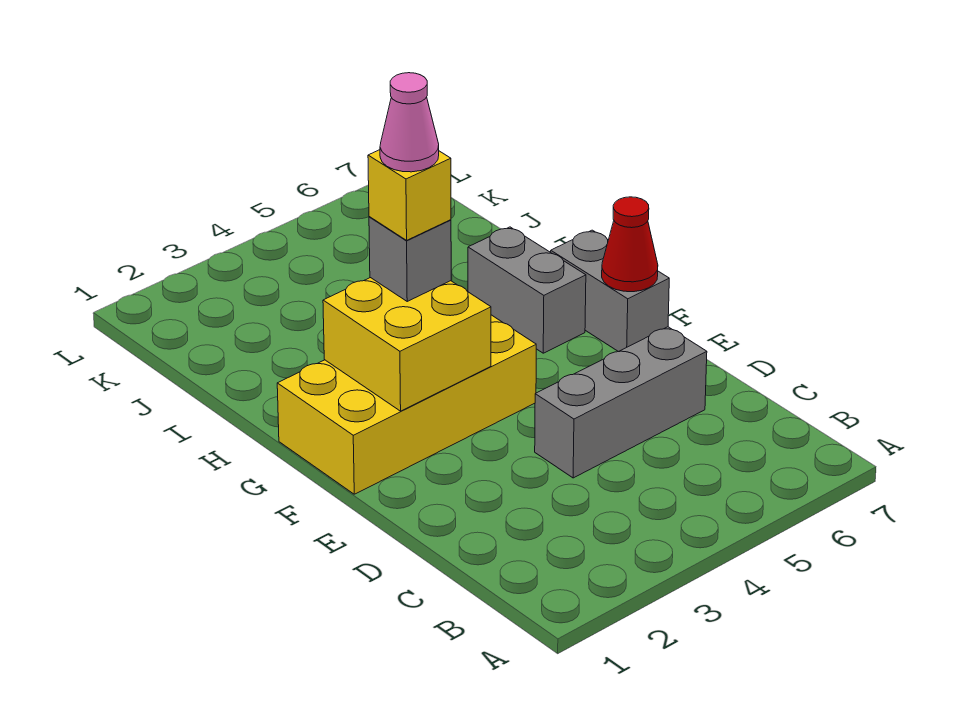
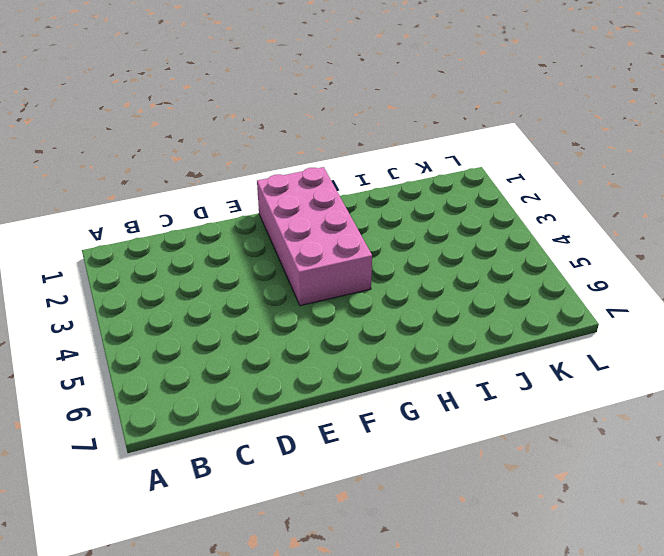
pink brick F1:G4 level 1 -> yellow brick F1:G4 level 1
none -> grey brick D4:D6 level 1
none -> grey brick F7:G7 level 1

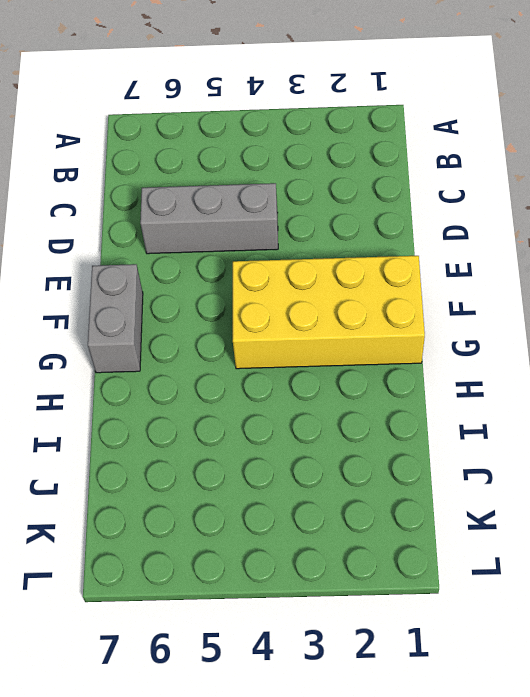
none -> grey brick G6:H6 level 1
none -> yellow brick F2:G3 level 2

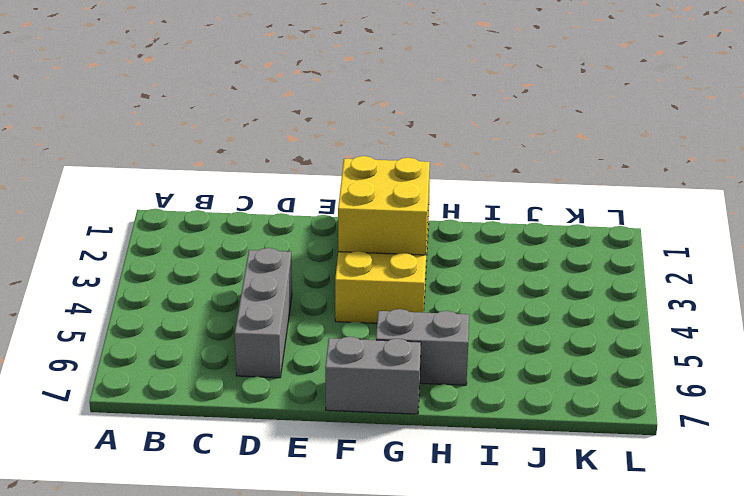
none -> red cone F7 level 2
none -> grey brick G3 level 3

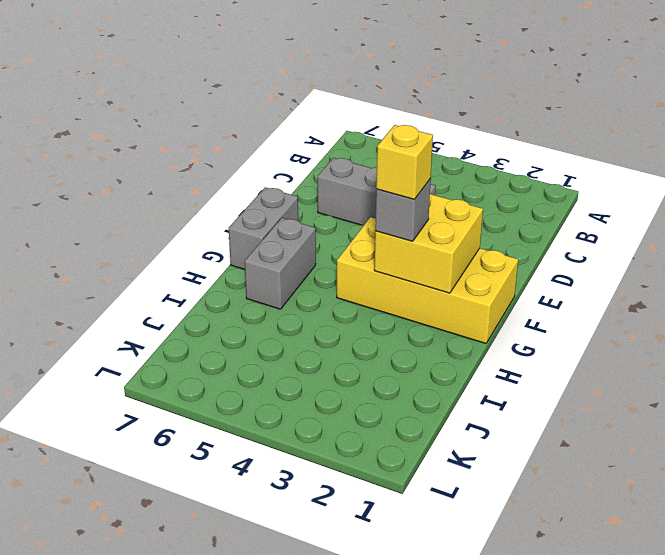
none -> red cone F7 level 2
none -> pink cone G3 level 5

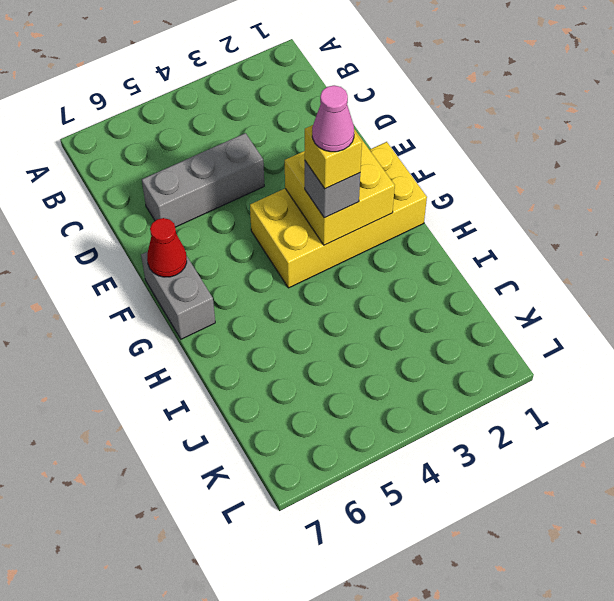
none -> grey brick G6:H6 level 1

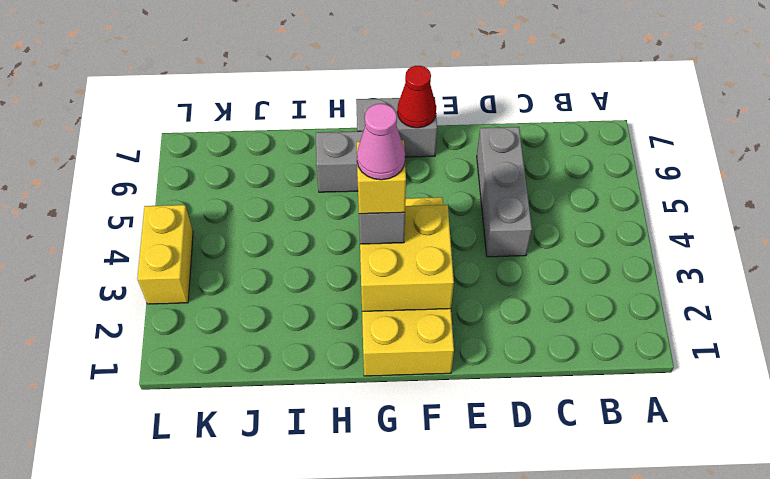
yellow brick L3:L4 level 1 -> none

